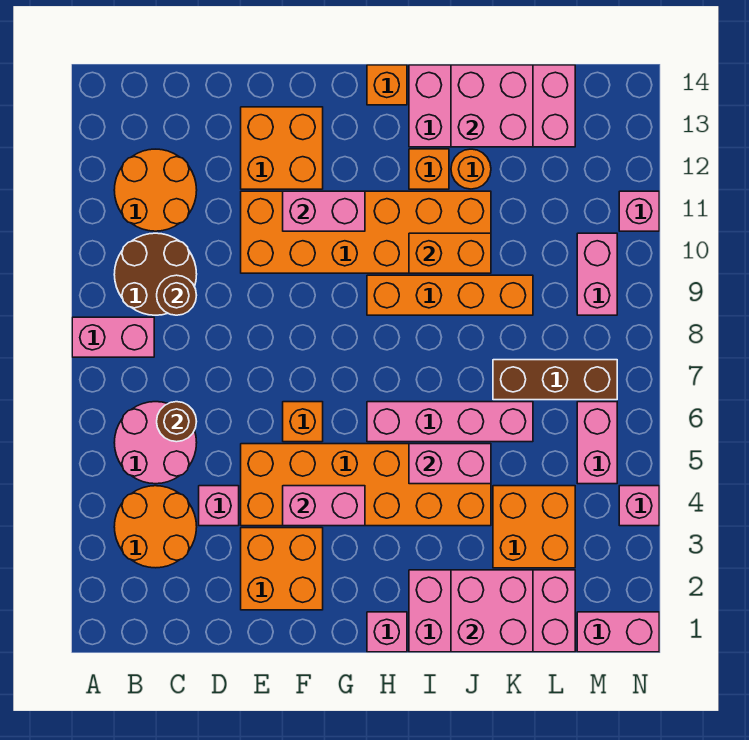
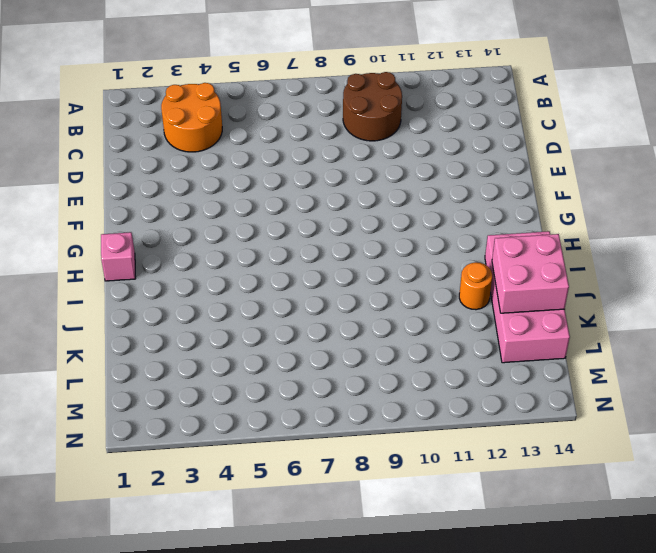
none -> pink brick A8:B8 level 1
none -> pink round brick B5:C6 level 1
none -> orange round brick B11:C12 level 1
none -> pink brick D4 level 1

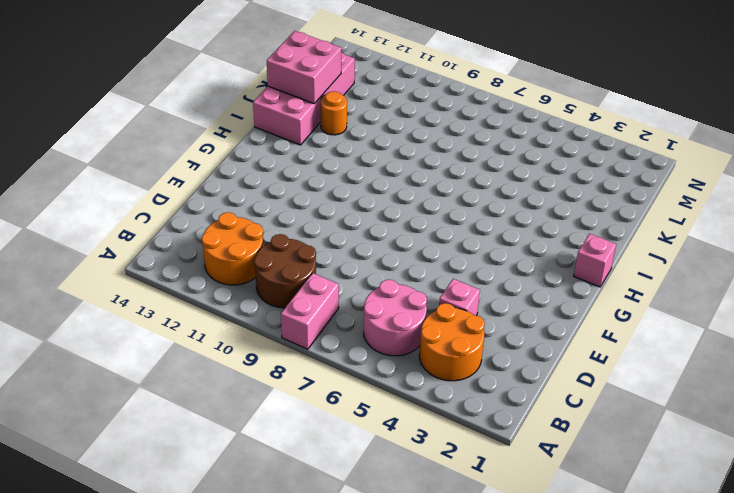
none -> orange brick E2:F3 level 1
none -> orange brick E4:J5 level 1
none -> orange brick E10:J11 level 1
none -> orange brick E12:F13 level 1

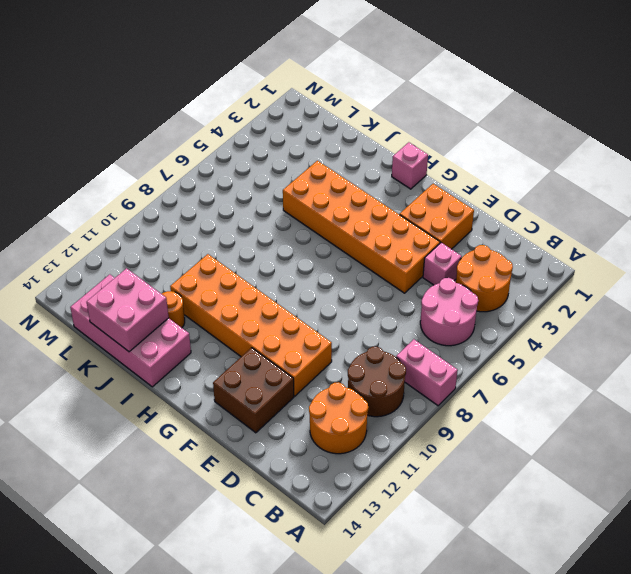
brown brick E12:F13 level 1 -> orange brick E12:F13 level 1
none -> orange brick F6 level 1
none -> pink brick H6:K6 level 1
none -> orange brick H9:K9 level 1
none -> orange brick H14 level 1

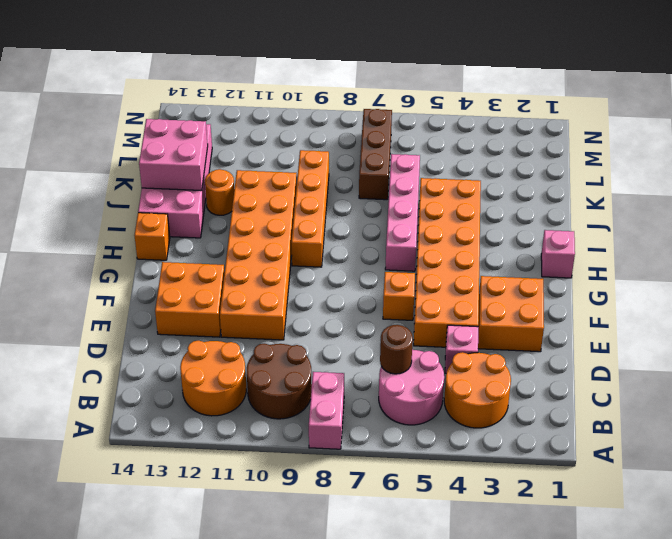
none -> pink brick I1:L2 level 1
none -> orange brick I12 level 1
none -> orange brick K3:L4 level 1
none -> pink brick M1:N1 level 1

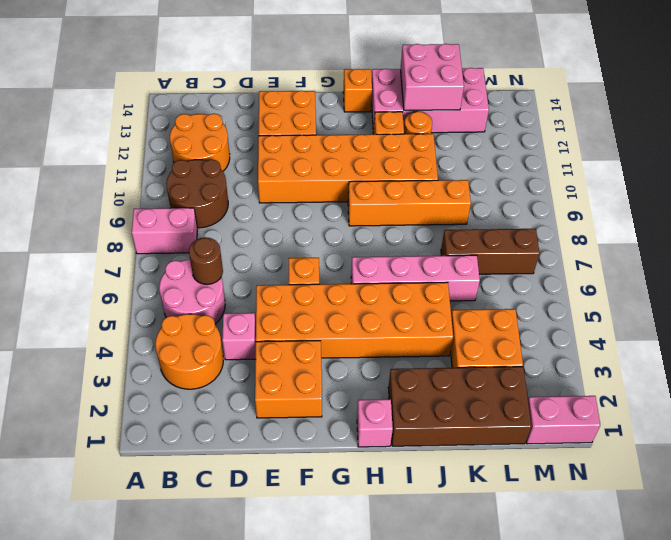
brown brick I1:L2 level 1 -> pink brick I1:L2 level 1
none -> pink brick M5:M6 level 1
none -> pink brick M9:M10 level 1
none -> pink brick N4 level 1
none -> pink brick N11 level 1

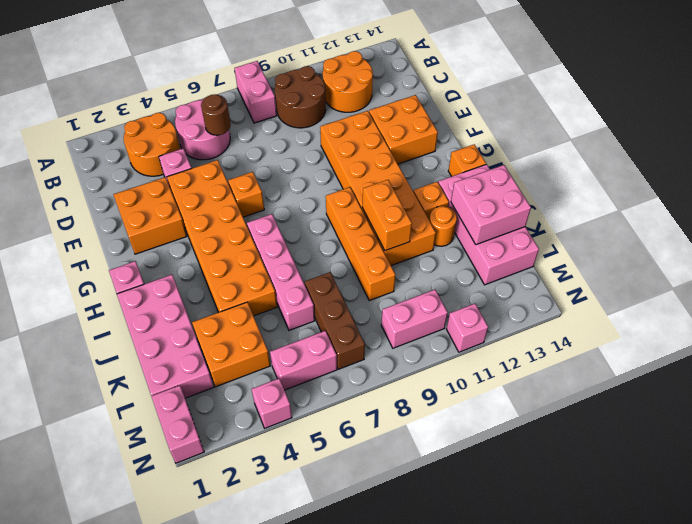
none -> brown round brick C9 level 2
none -> pink brick F4:G4 level 2
none -> pink brick F11:G11 level 2
none -> pink brick I5:J5 level 2

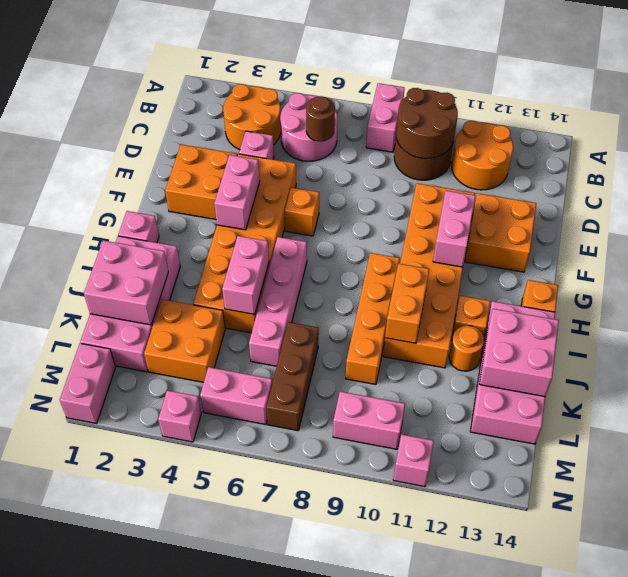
brown round brick B9:C10 level 2 -> brown round brick C9 level 2

